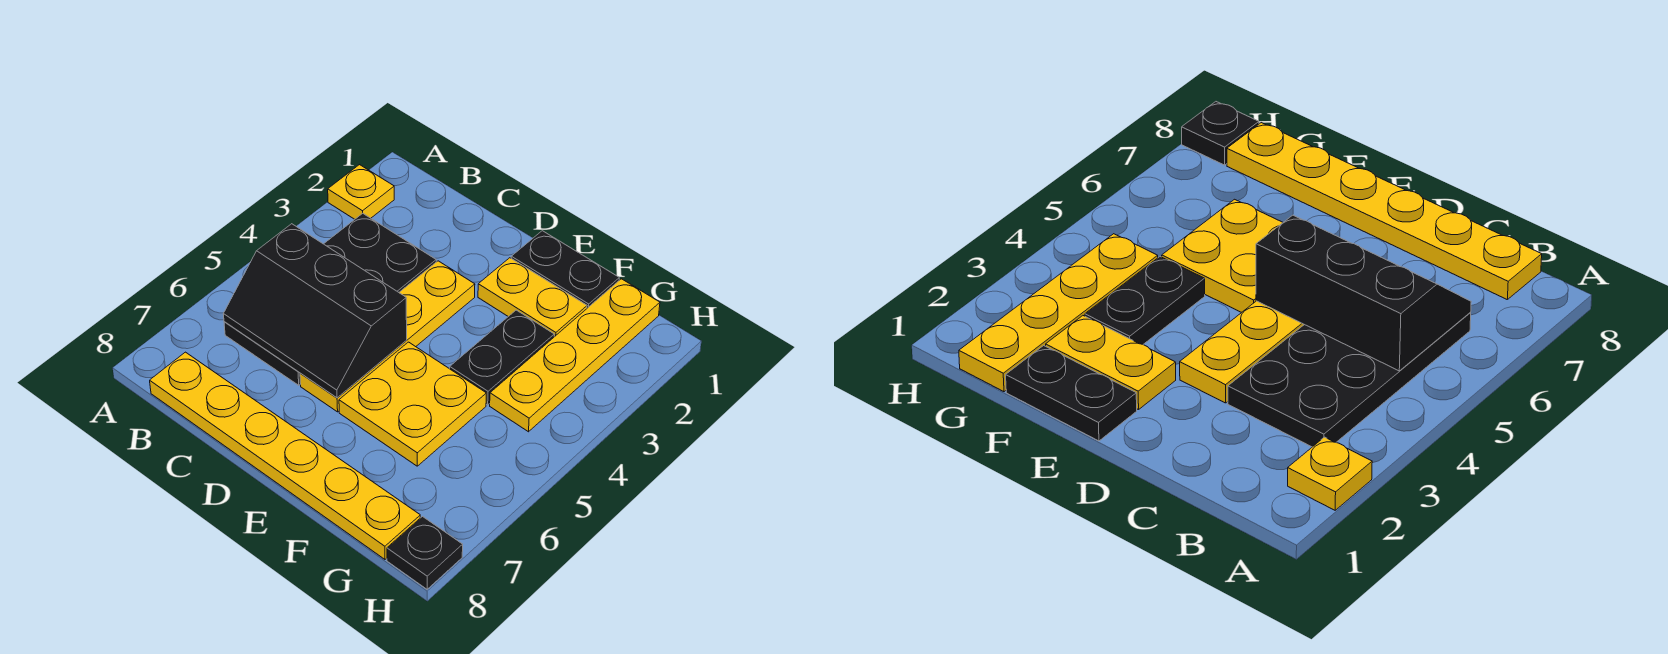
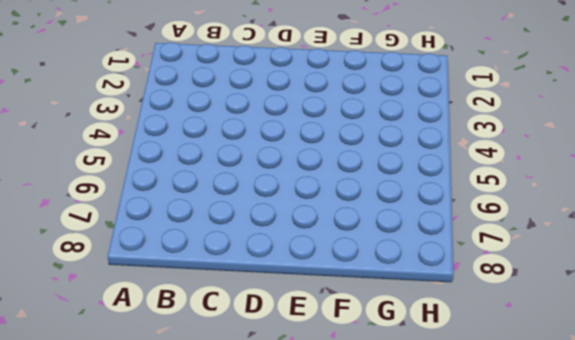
none -> yellow plate A2 level 1
none -> black plate B3:C6 level 1

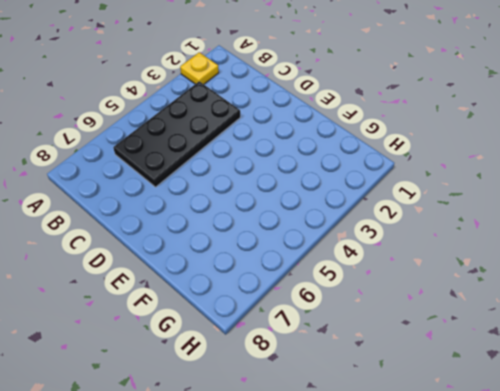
none -> yellow plate B8:G8 level 1
none -> yellow plate D3:D6 level 1

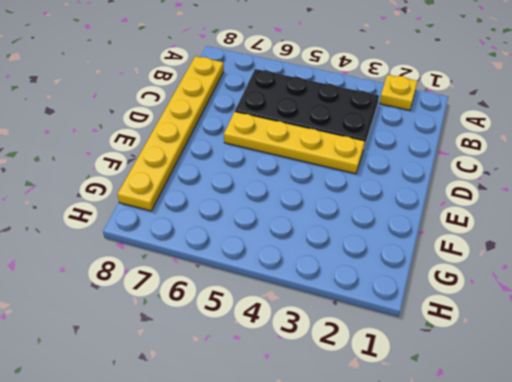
none -> black plate E1:F1 level 1
none -> yellow plate E2:F2 level 1

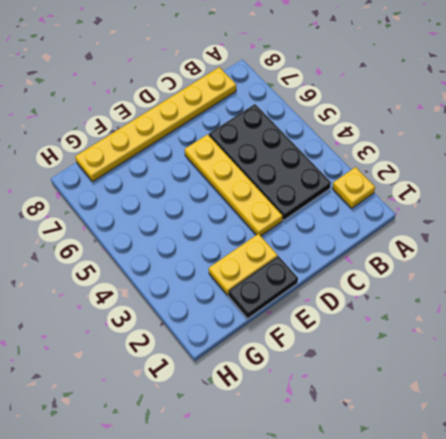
none -> yellow plate E5:F6 level 1
none -> black plate F3:F4 level 1

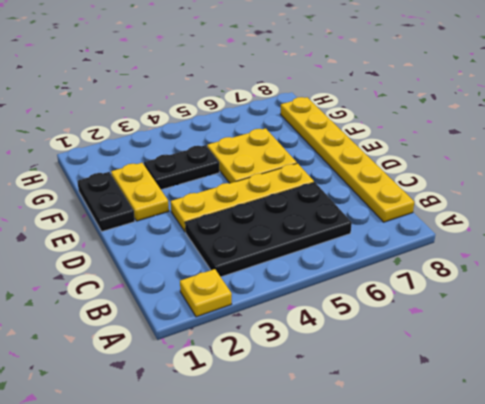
none -> yellow plate G1:G4 level 1
none -> black plate H8 level 1

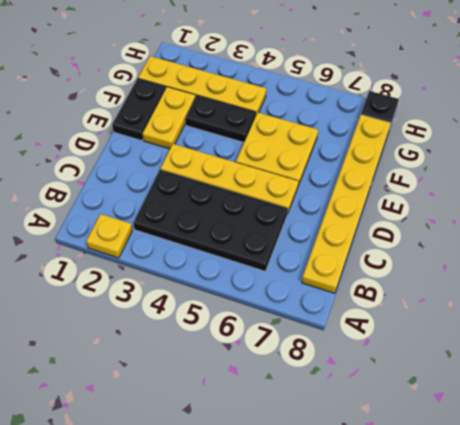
none -> black slope B5:D6 level 2 top 5

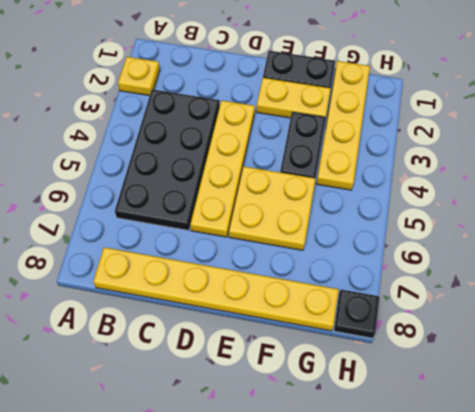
none -> black slope B5:D6 level 2 top 5

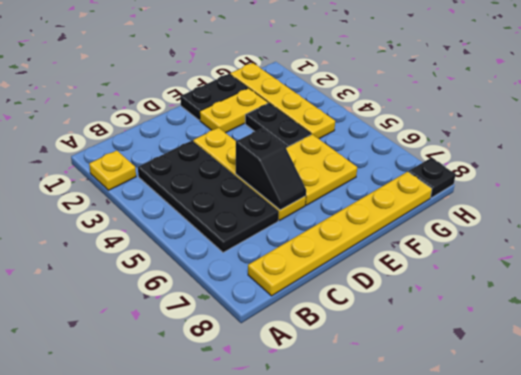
black slope D5:D6 level 2 top 5 -> black slope B5:D6 level 2 top 5

